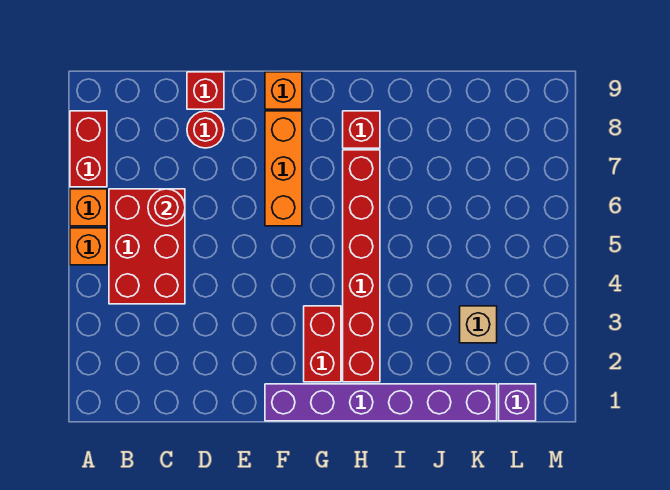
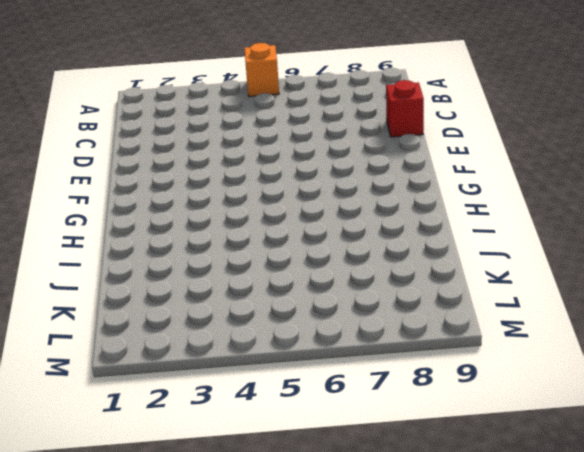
none -> orange brick A6 level 1
none -> red brick A7:A8 level 1
none -> red brick B4:C6 level 1

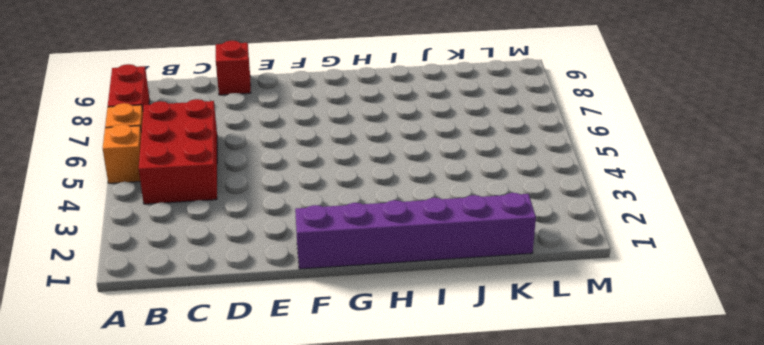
none -> red round brick D8 level 1
none -> orange brick F6:F8 level 1
none -> orange brick F9 level 1

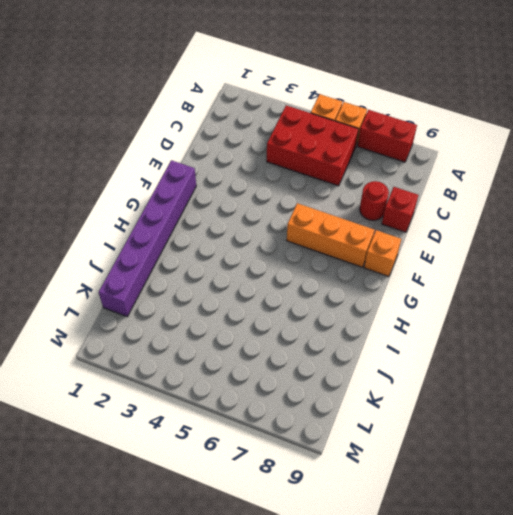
none -> red brick G2:G3 level 1
none -> red brick H2:H7 level 1
none -> red brick H8 level 1

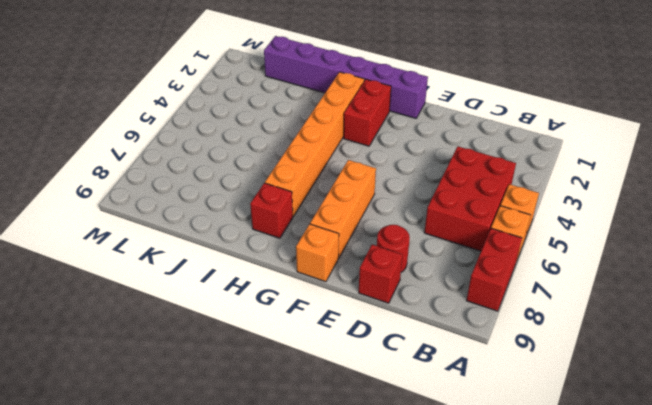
orange brick H2:H7 level 1 -> red brick H2:H7 level 1
none -> tan brick K3 level 1
none -> purple brick L1 level 1
none -> red round brick C6 level 2

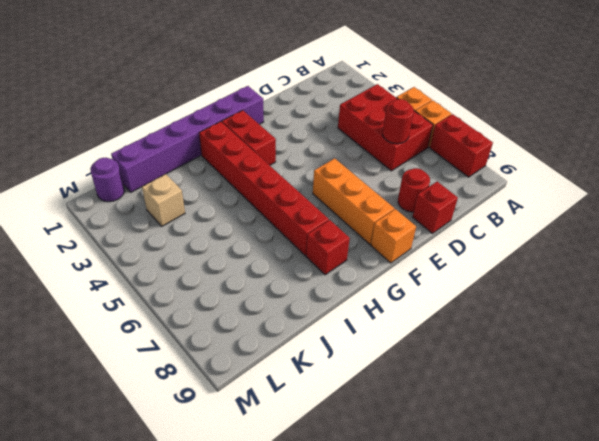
purple round brick L1 level 1 -> purple brick L1 level 1

